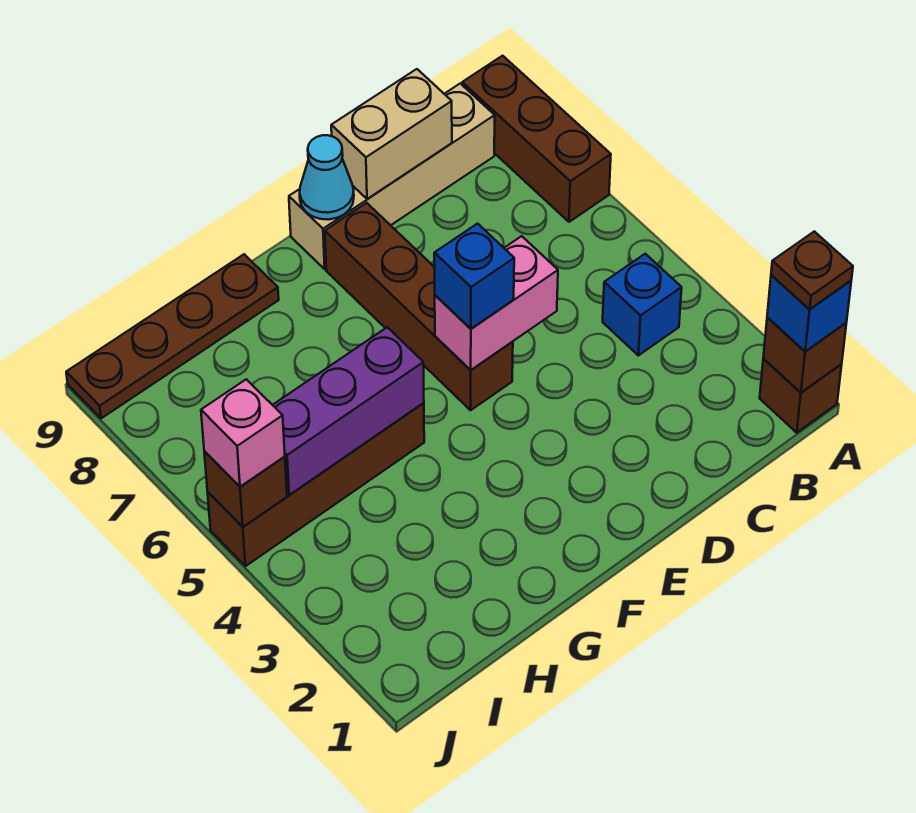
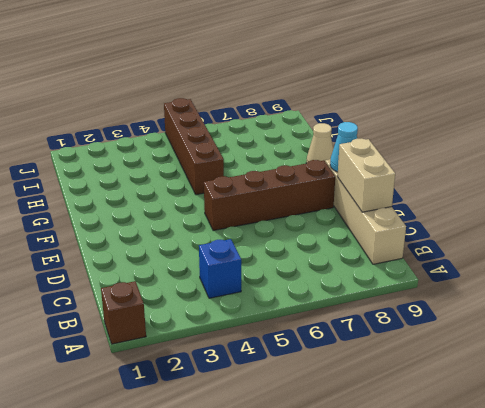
tan cone G9 level 1 -> brown plate G9:J9 level 1
none -> brown brick A7:A9 level 1
none -> brown brick A1 level 2
none -> pink brick D5:E5 level 2

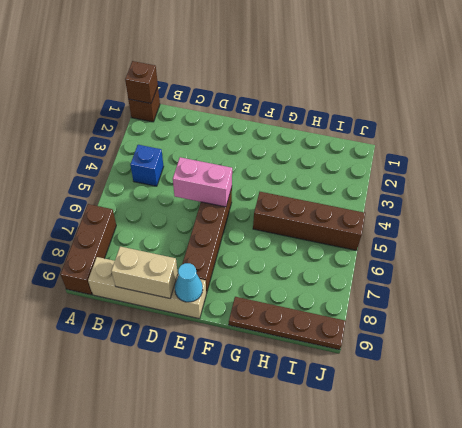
none -> purple brick G5:I5 level 2
none -> brown brick J5 level 2
none -> blue brick A1 level 3

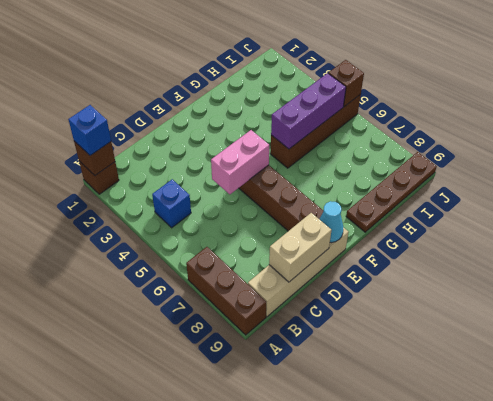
none -> blue brick E5 level 3
none -> pink brick J5 level 3
none -> brown plate A1 level 4

